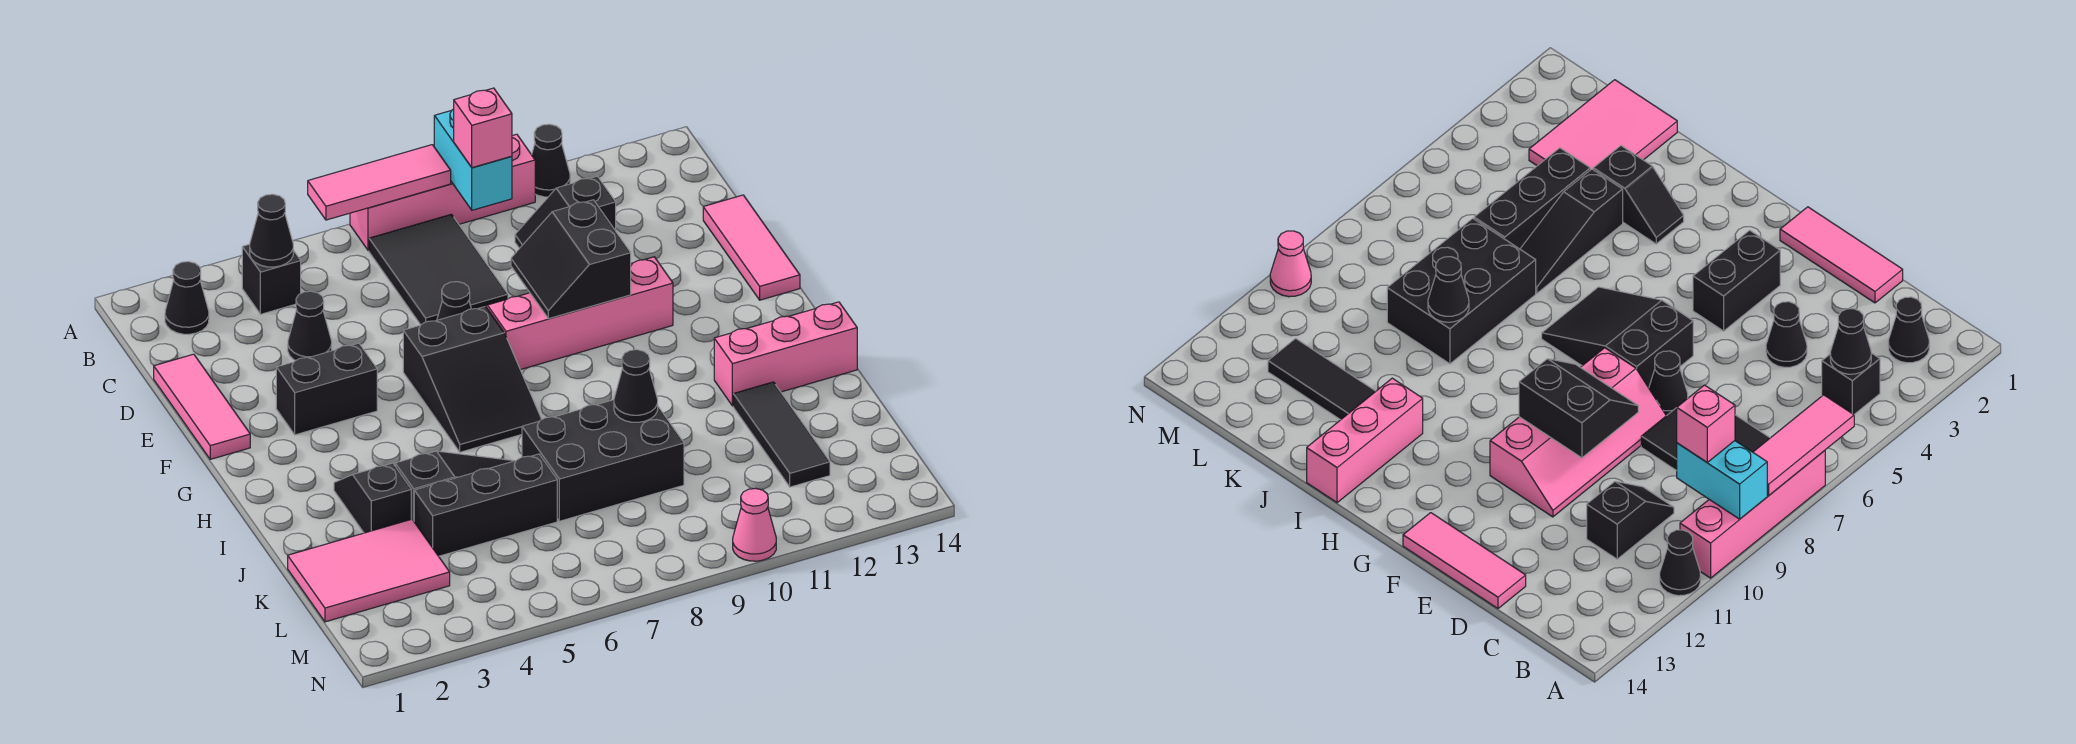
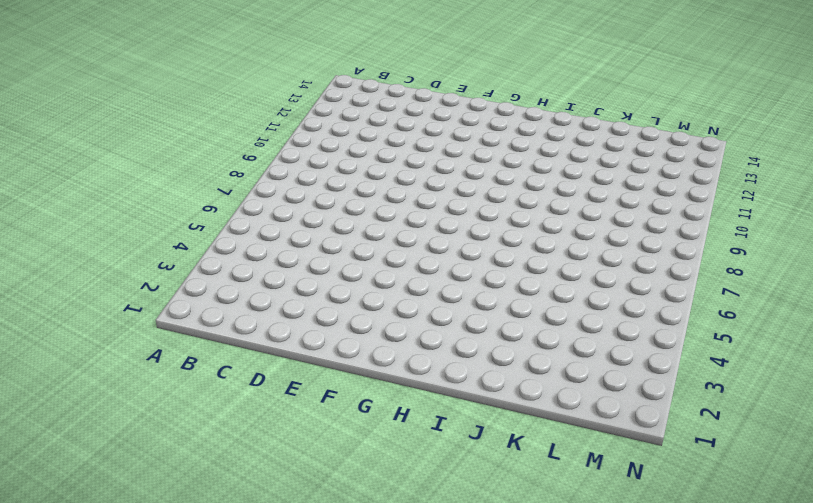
none -> pink brick A7:A10 level 1
none -> black cone A11 level 1
none -> black cone B2 level 1

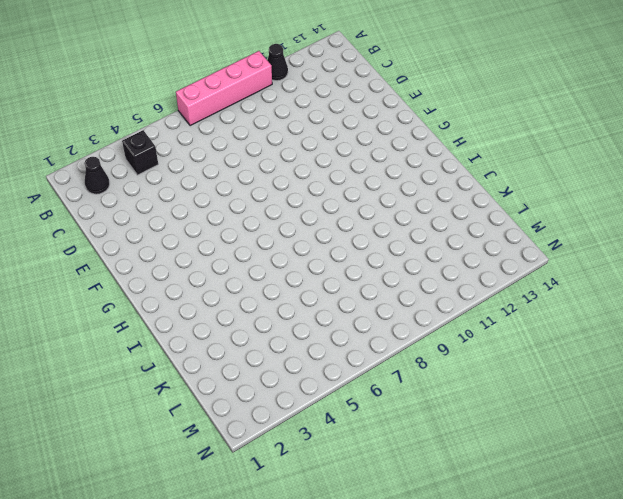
none -> black tile B7:D8 level 1
none -> black slope C10:C11 level 1 top 11
none -> pink tile D1:F1 level 1

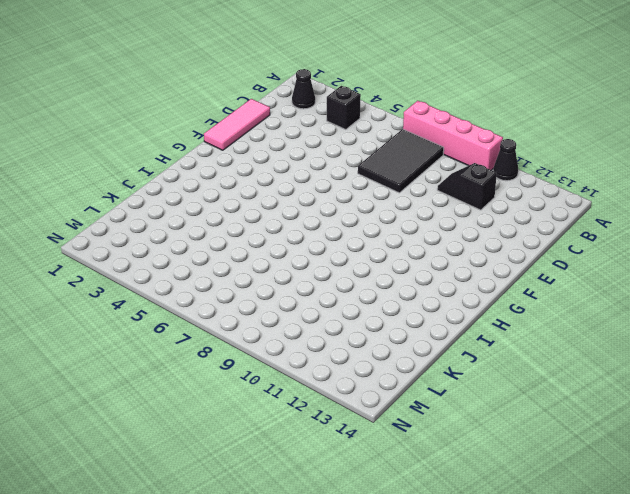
none -> black cone D4 level 1
none -> pink tile D14:F14 level 1
none -> black cone E7 level 1

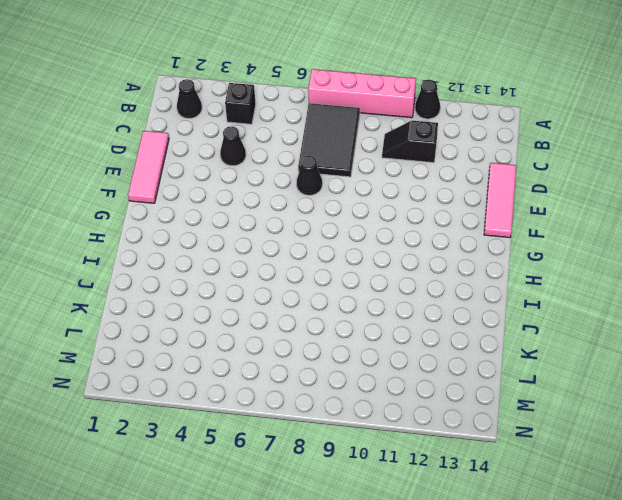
none -> pink slope E8:F11 level 1 top F
none -> black brick F3:F4 level 1
none -> black slope F6:H7 level 1 top F

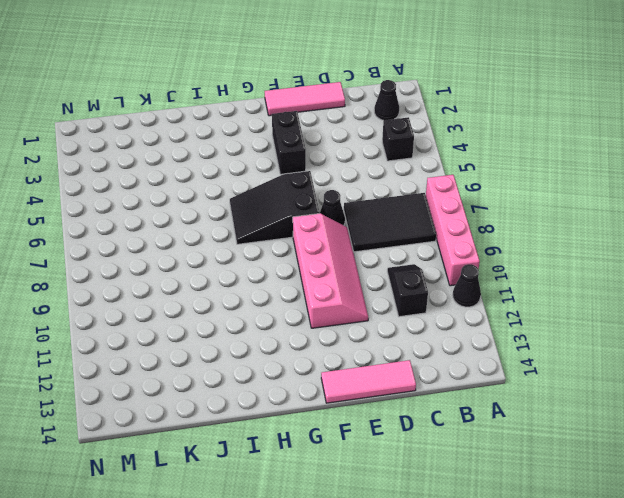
none -> black cone D4 level 1
none -> black slope I3:J3 level 1 top J
none -> pink brick I12:I14 level 1

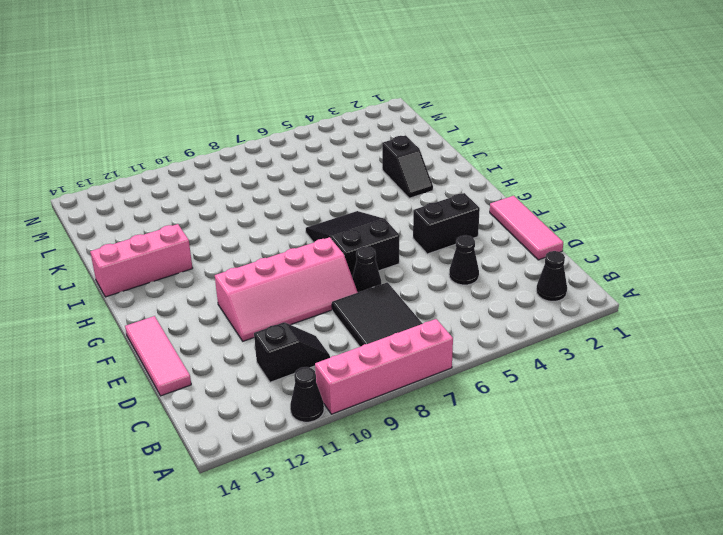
none -> black brick B4 level 1
none -> black slope J4:J6 level 1 top 4
none -> black brick J7:K9 level 1

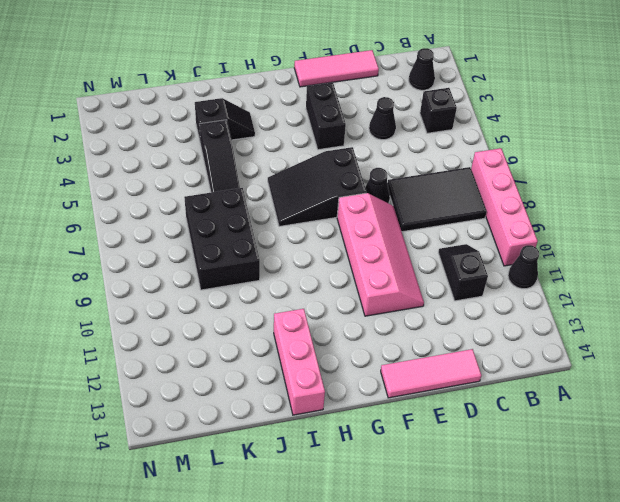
none -> black tile J12:L12 level 1
none -> pink tile K1:L3 level 1
none -> black brick K4:K6 level 1

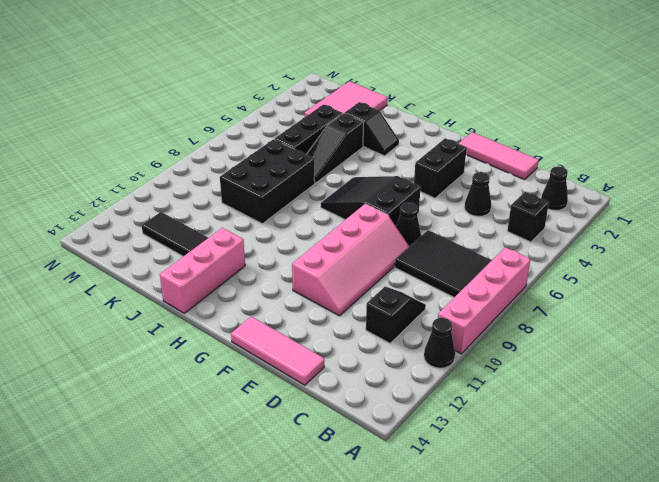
none -> pink cone N10 level 1
none -> pink tile A6:A8 level 2
none -> cyan brick A9:B9 level 2

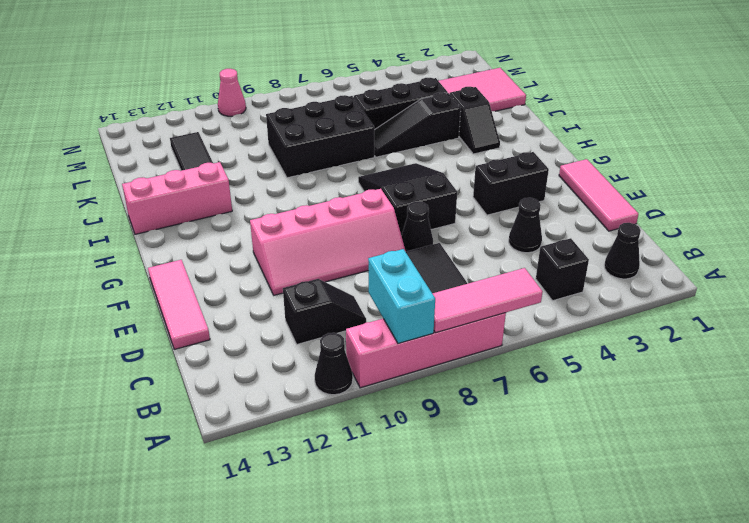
none -> black cone B4 level 2
none -> black slope E9:F10 level 2 top 10
none -> black cone J9 level 2

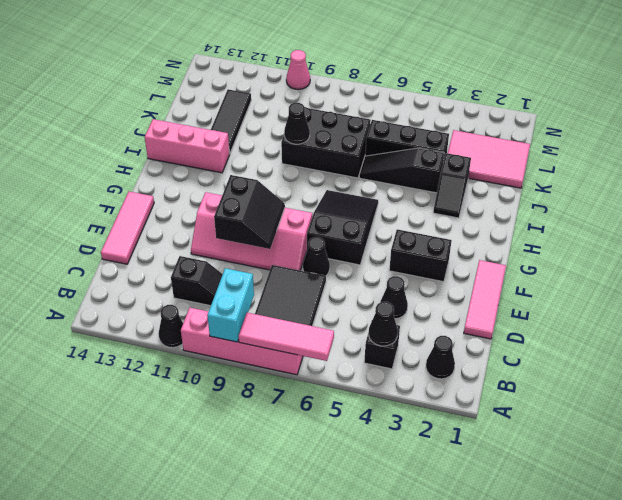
none -> pink brick B9 level 3

